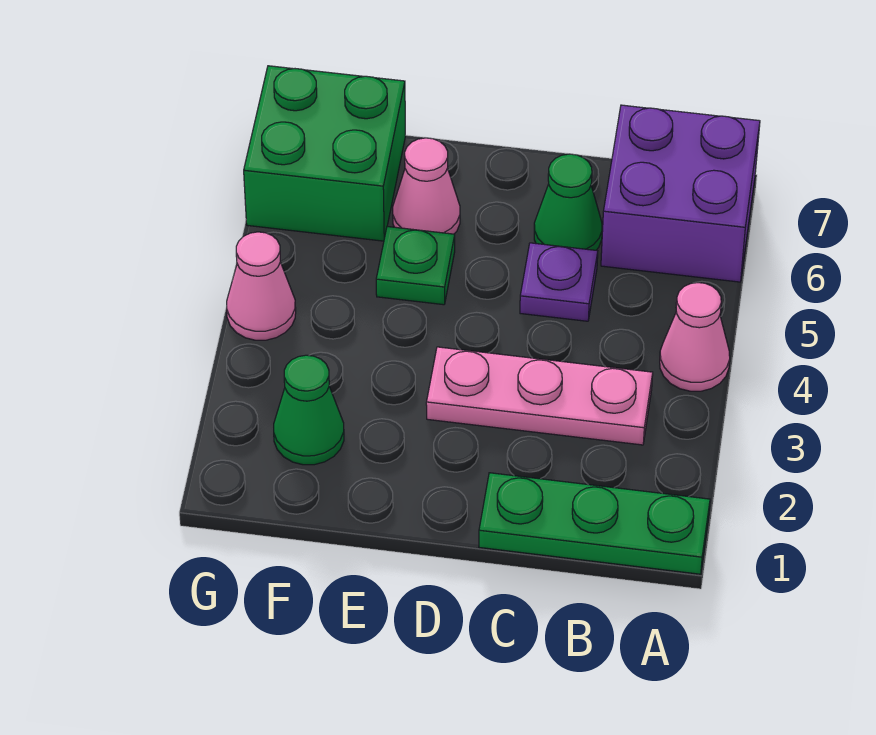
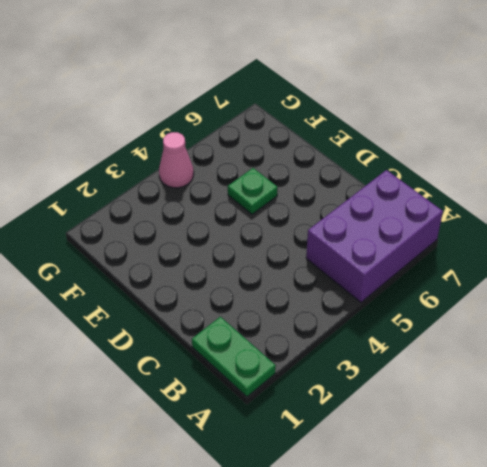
green plate A1:B1 level 1 -> green plate A1:C1 level 1
purple brick A5:B7 level 1 -> purple brick A6:B7 level 1
none -> pink cone A4 level 1
none -> pink plate B3:D3 level 1

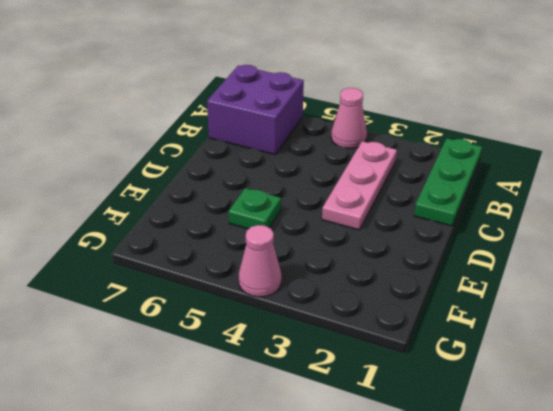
none -> purple plate C5 level 1
none -> green cone C6 level 1

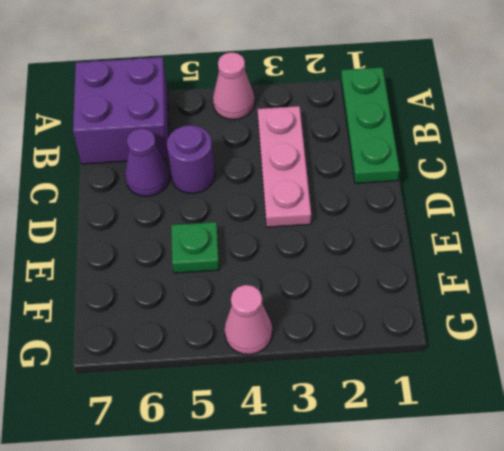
purple round brick C5 level 1 -> purple plate C5 level 1
purple cone C6 level 1 -> green cone C6 level 1
none -> pink cone E6 level 1
none -> green cone F2 level 1

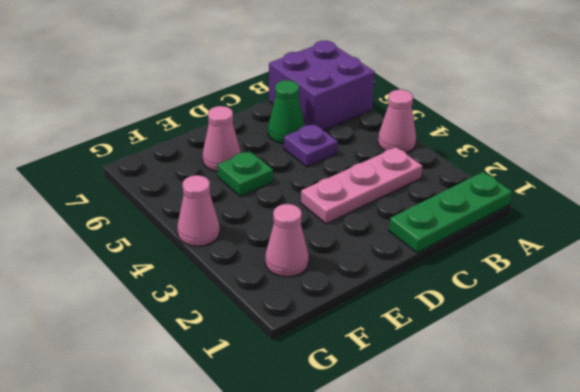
pink cone F2 level 1 -> green cone F2 level 1
none -> green brick F6:G7 level 1

